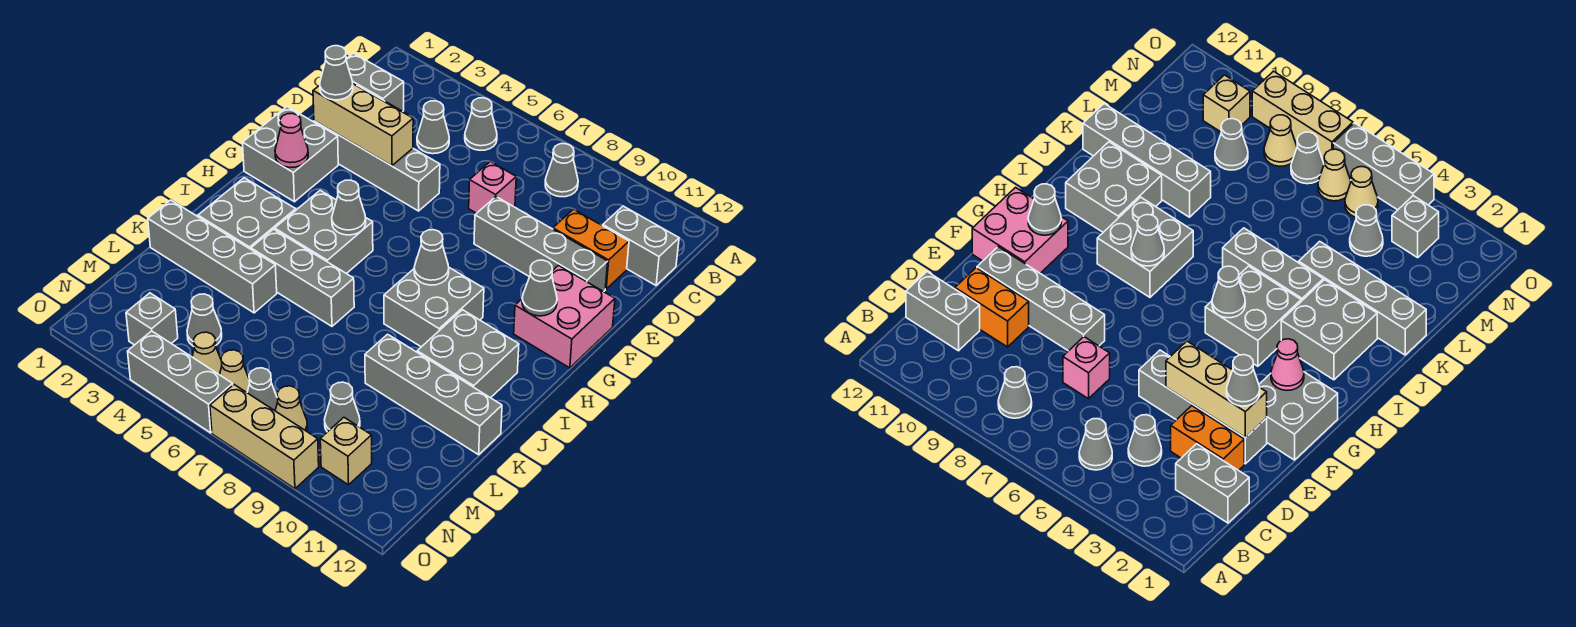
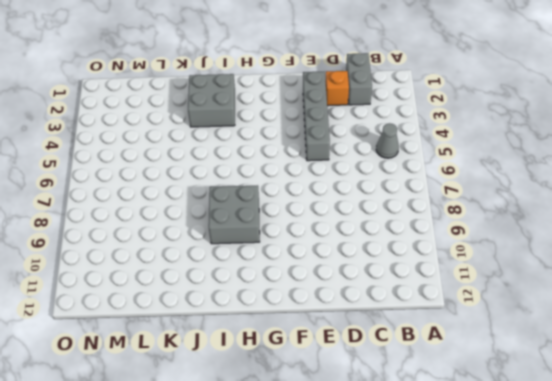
orange brick D2 level 1 -> orange brick D2:D3 level 1
none -> grey cone B8 level 1
none -> grey cone C4 level 1
none -> grey brick C11:C12 level 1
none -> pink brick D7 level 1

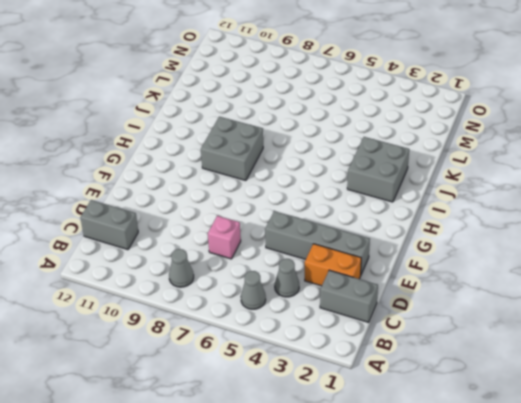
none -> orange brick D10:D11 level 1
none -> grey brick E8:E11 level 1
none -> grey brick F1:G2 level 1
none -> pink brick F11:G12 level 1

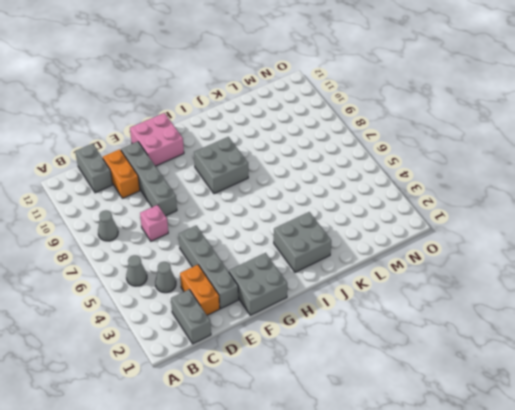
none -> grey brick H4:I5 level 1
none -> grey brick I10:J11 level 1
none -> grey brick J4:J6 level 1
none -> grey brick K1:K4 level 1

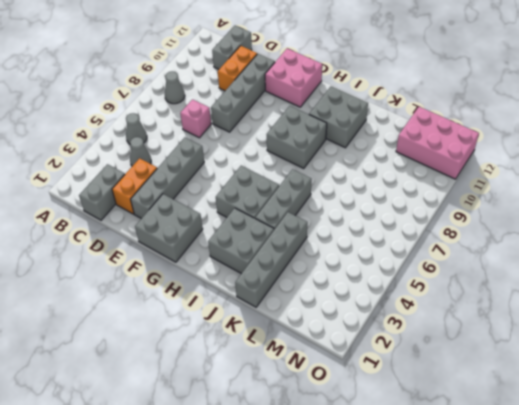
pink brick M11:O12 level 1 -> none
none -> grey brick K9:K12 level 1
none -> grey cone M4 level 1
none -> grey cone M9 level 1
none -> grey brick N3 level 1

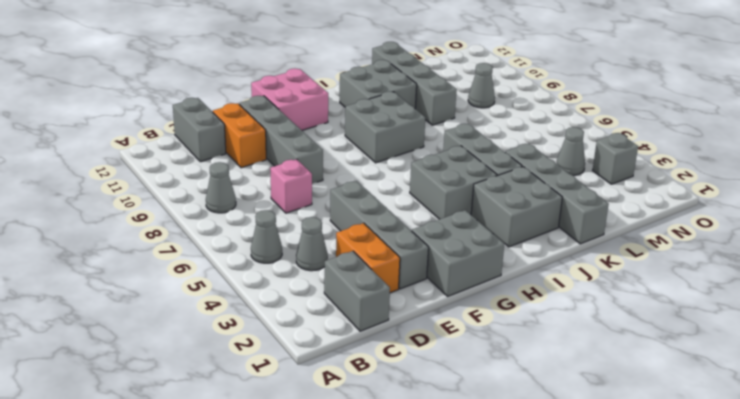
none -> tan cone N5 level 1
none -> tan cone N6 level 1
none -> grey cone N7 level 1
none -> tan cone N8 level 1

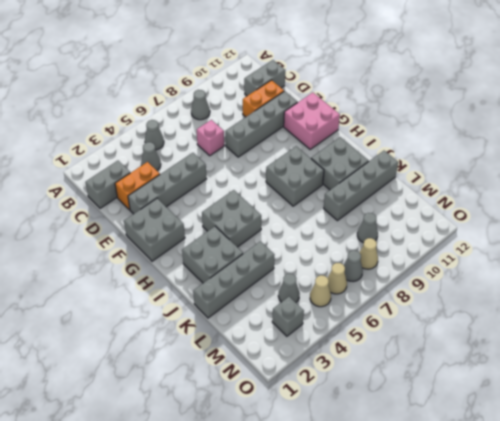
none -> grey brick J4:J6 level 1
none -> tan brick N10 level 1
none -> grey brick O4:O6 level 1
none -> tan brick O7:O9 level 1

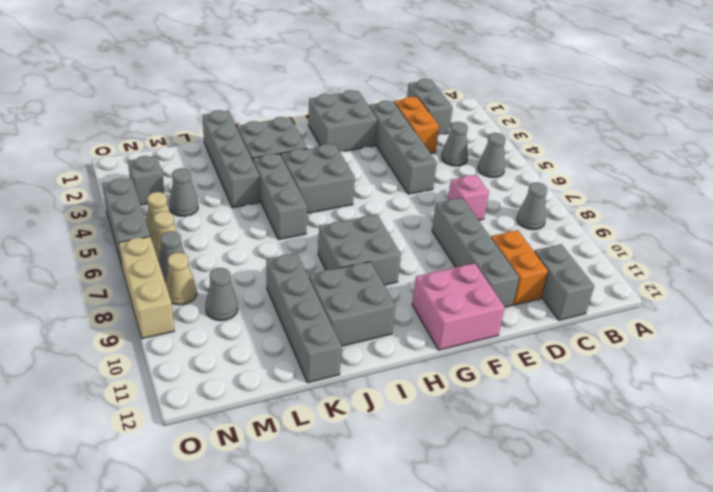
none -> tan brick N10 level 1
none -> tan brick E2:E4 level 2
none -> pink cone G2 level 2
none -> grey cone G11 level 2

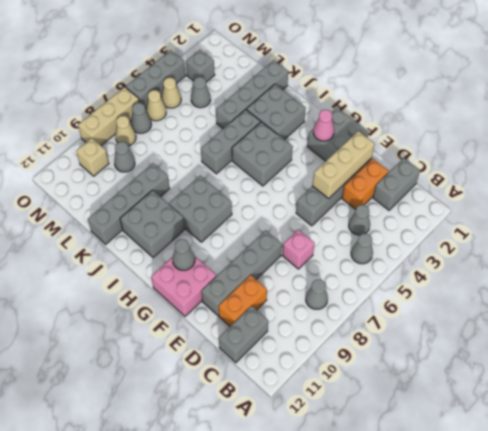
none -> grey cone H5 level 2
none -> grey cone H8 level 2
none -> grey cone E2 level 3

